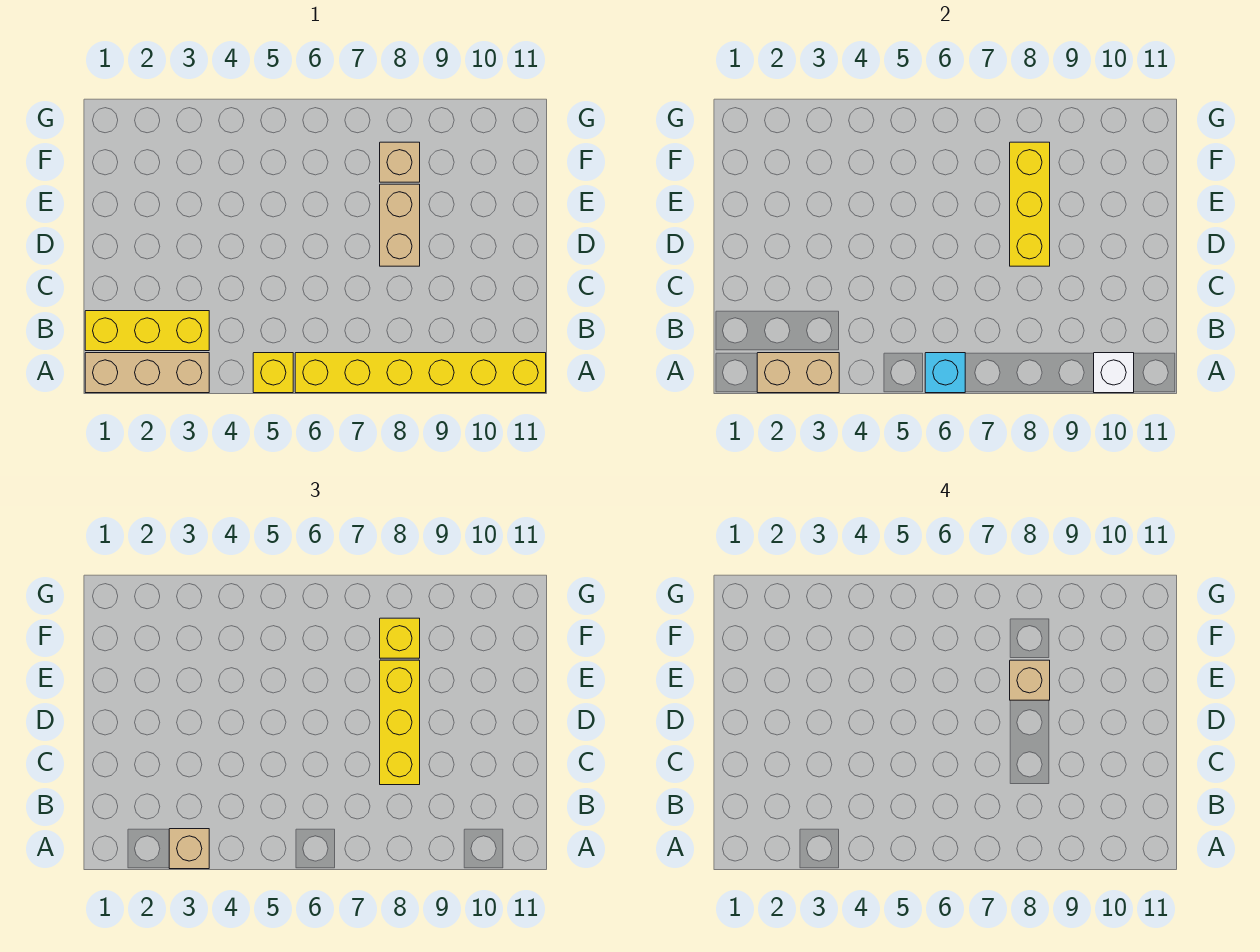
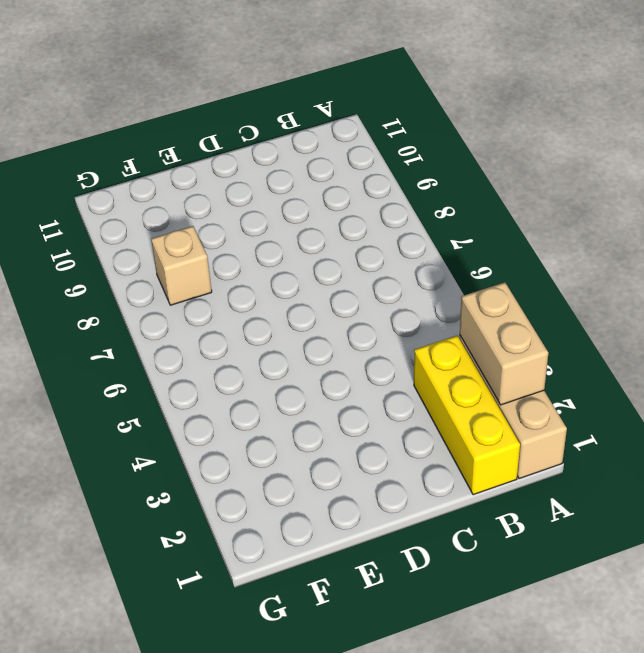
none -> yellow brick A5 level 1
none -> yellow brick A6:A11 level 1
none -> tan brick D8:E8 level 1

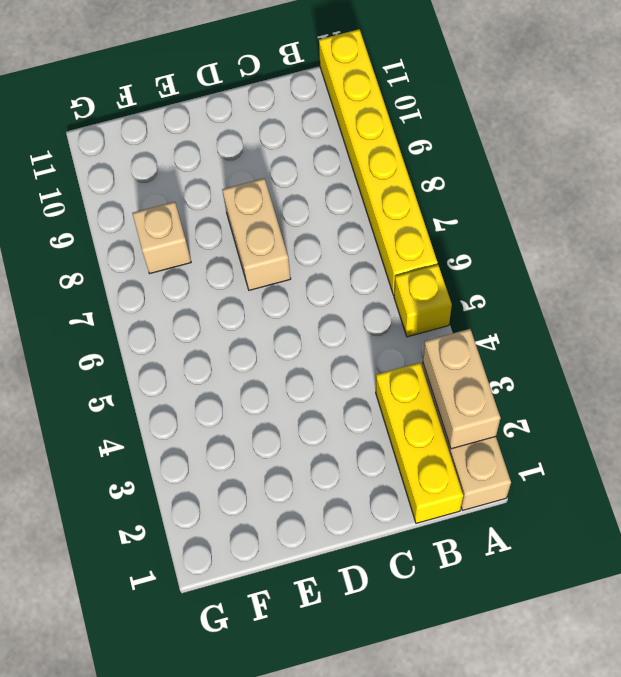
tan brick D7:D8 level 1 -> tan brick D8:E8 level 1
none -> cyan brick A6 level 2
none -> white brick A10 level 2
none -> yellow brick D8:F8 level 2

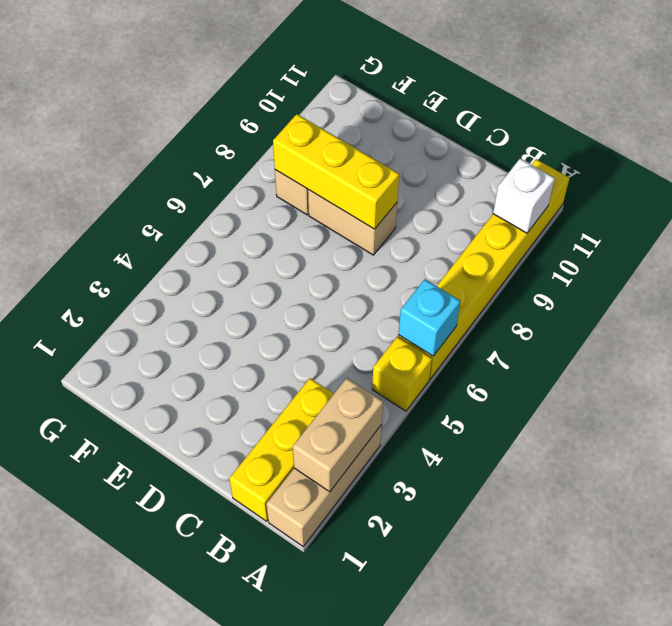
none -> tan brick A3 level 3
none -> yellow brick C8:E8 level 3
none -> yellow brick F8 level 3

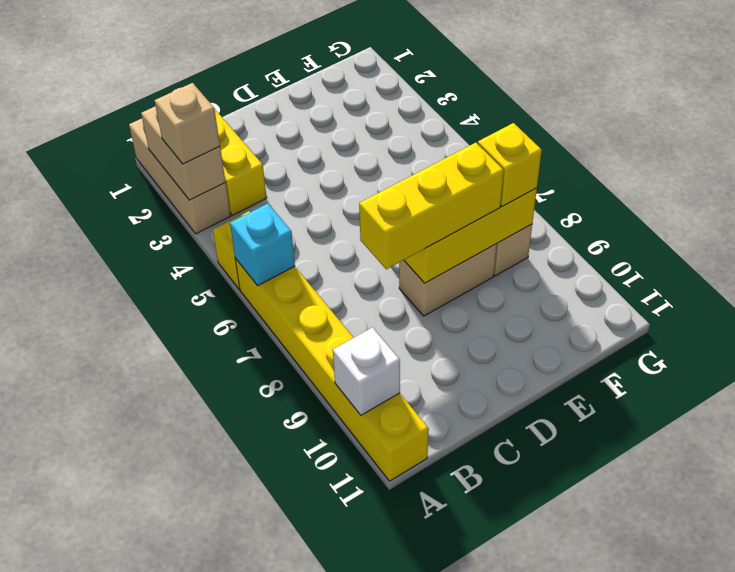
none -> tan brick E8 level 4

